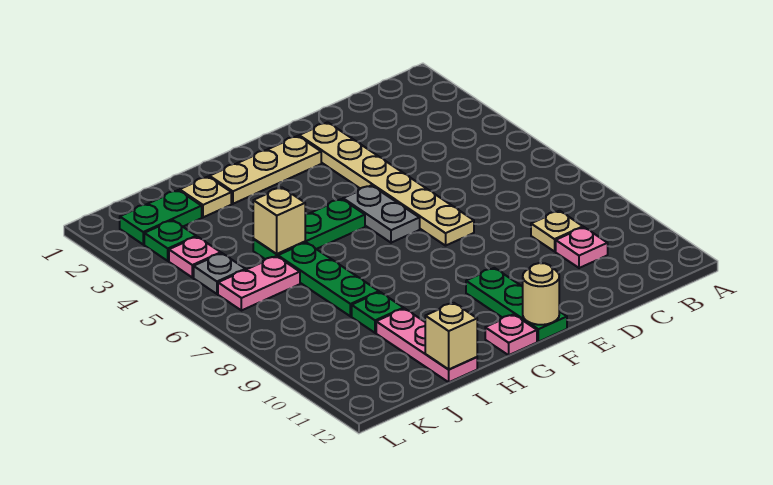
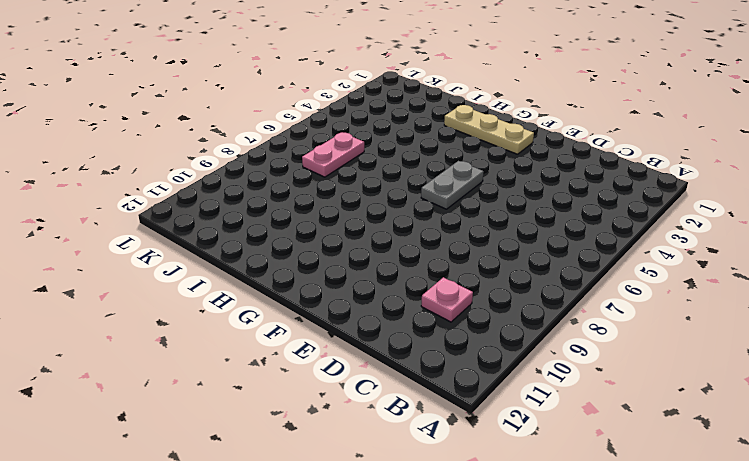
pink plate J6:J7 level 1 -> pink plate J6:K6 level 1
none -> tan plate C9 level 1
none -> tan plate E2:E7 level 1
none -> green plate F10:F12 level 1

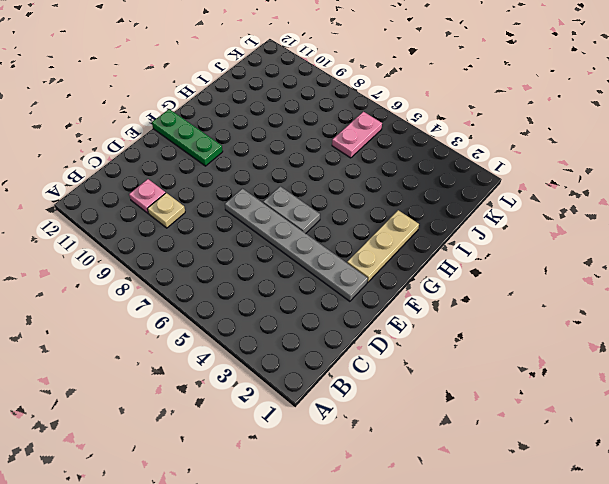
grey plate E2:E7 level 1 -> tan plate E2:E7 level 1
none -> green plate G5:I5 level 1
none -> pink plate G12 level 1
none -> tan plate I2 level 1

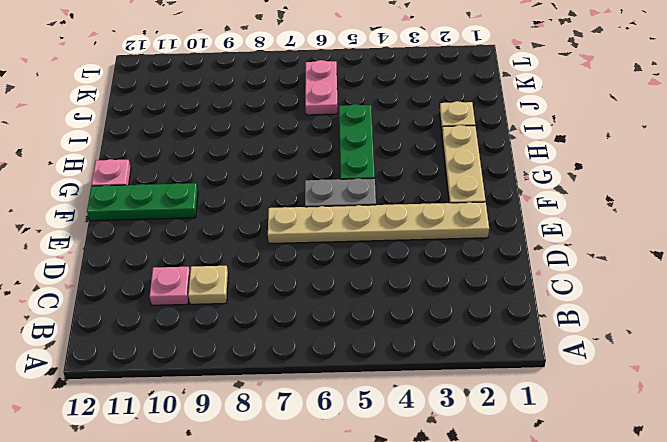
none -> green plate I6:I8 level 1
none -> green plate I9 level 1
none -> pink plate I10:I12 level 1

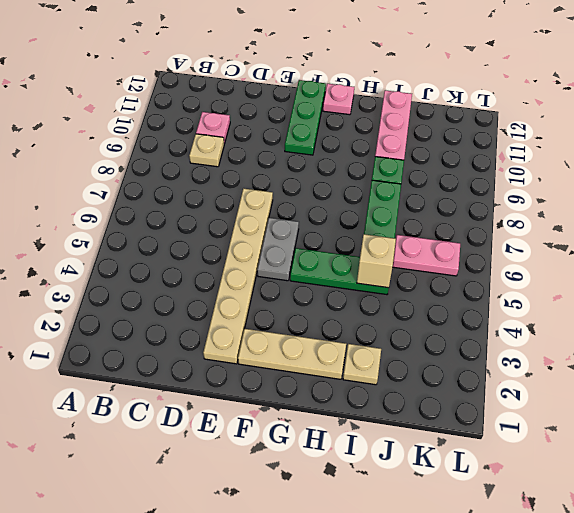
none -> green plate J2:K2 level 1
none -> green plate K3 level 1
none -> pink plate K4 level 1

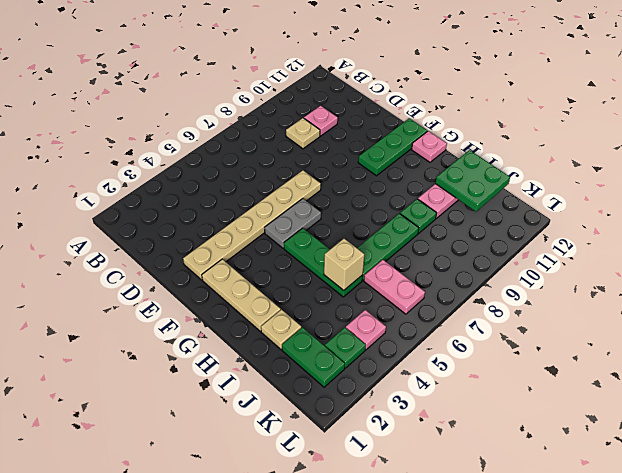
green plate I11:J12 level 2 -> tan brick I12 level 2
none -> grey plate K5 level 1
none -> tan round brick F12 level 2

